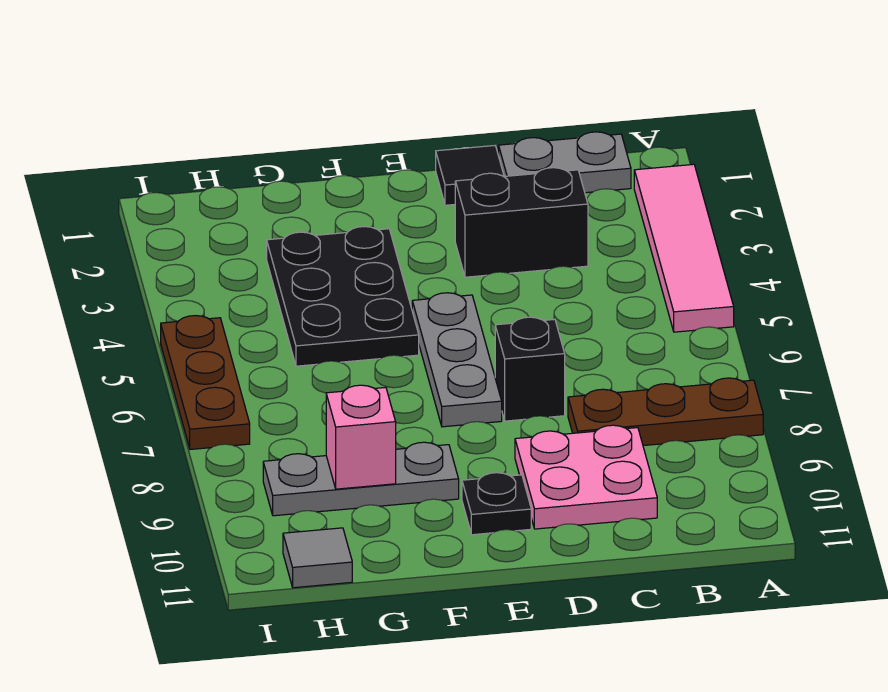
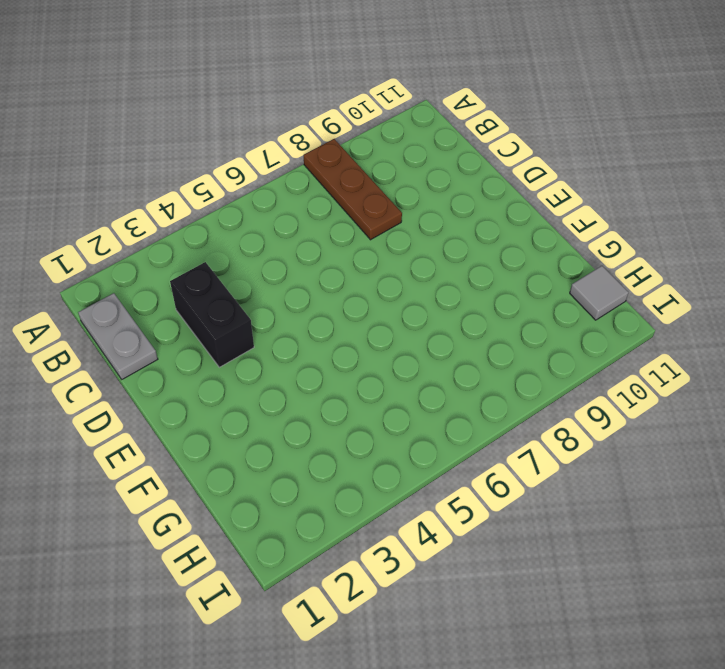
none -> pink tile A2:A5 level 1
none -> pink plate C9:D10 level 1
none -> black tile D1 level 1

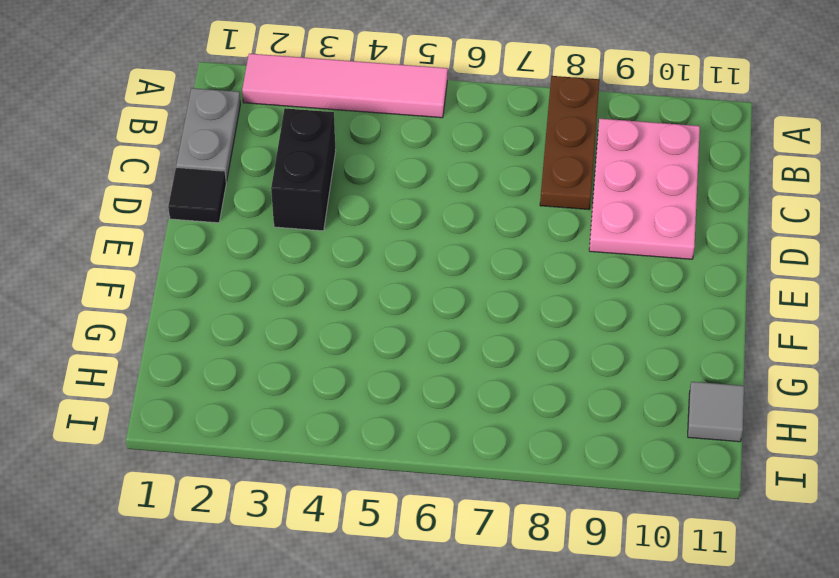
pink plate B9:D10 level 1 -> pink plate C9:D10 level 1
none -> black brick D7 level 1
none -> grey plate E5:E7 level 1
none -> black plate E10 level 1

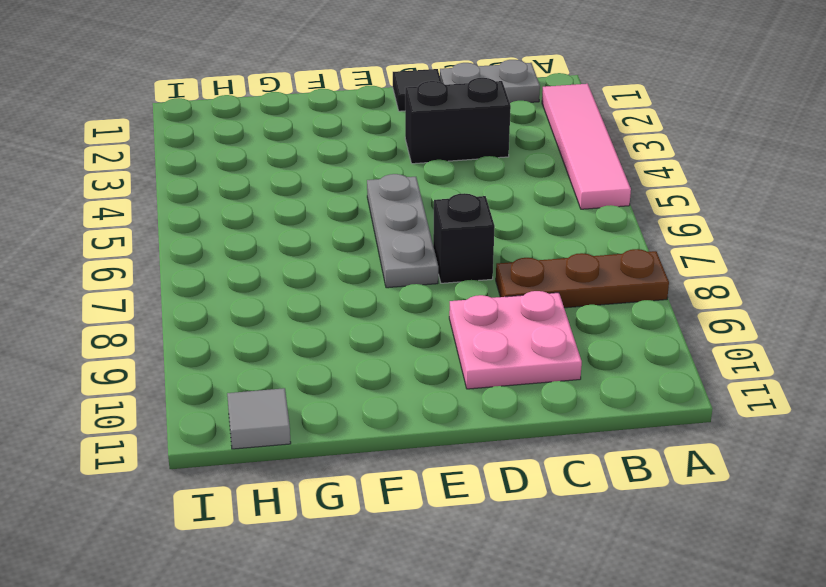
none -> black plate E10 level 1
none -> black plate F3:G5 level 1
none -> grey plate F9:H9 level 1

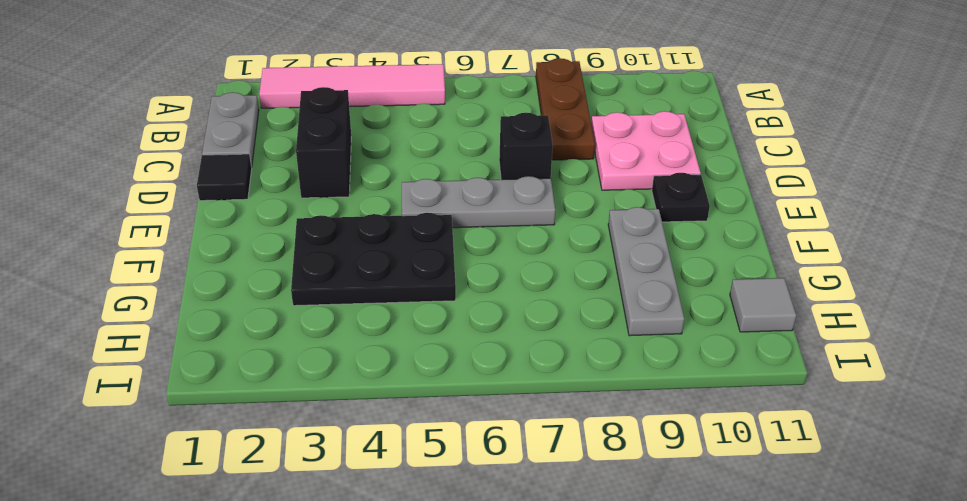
none -> brown plate I5:I7 level 1
none -> pink brick G9 level 2

